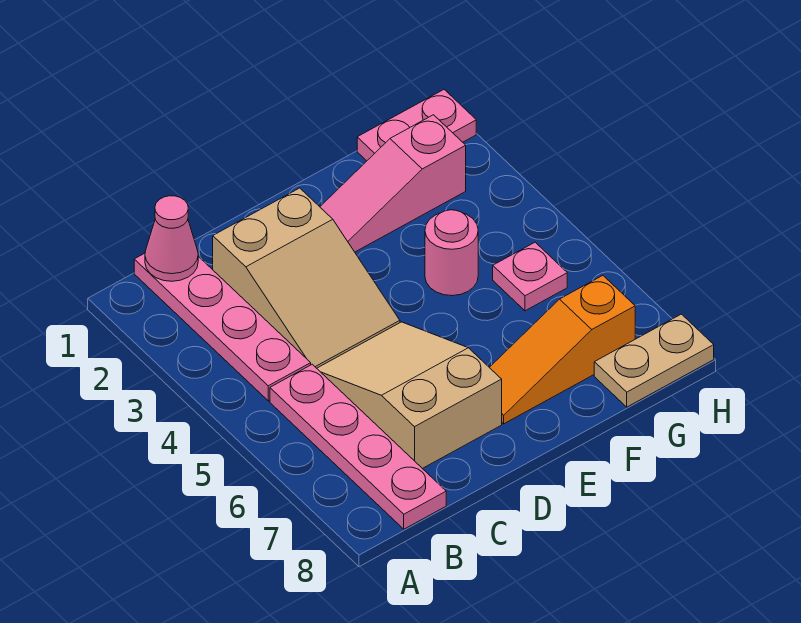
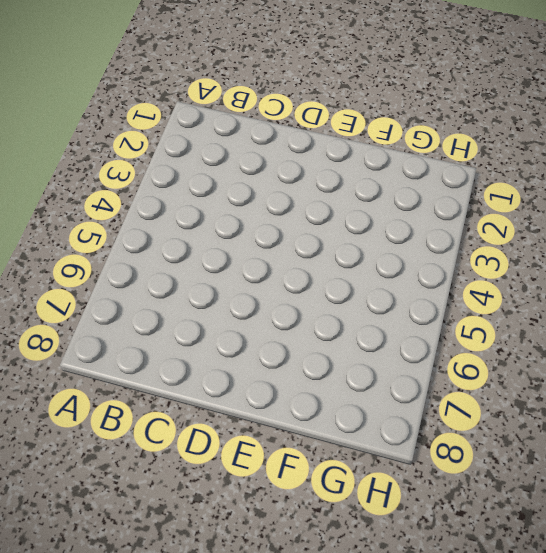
none -> pink plate B1:B4 level 1
none -> pink plate B5:B8 level 1

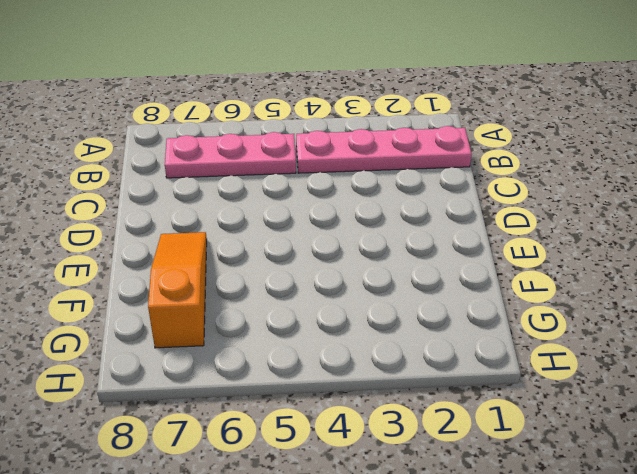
pink plate B5:B7 level 1 -> pink plate B5:B8 level 1
none -> tan slope C2:D4 level 1 top 2
none -> tan slope C5:D7 level 1 top 7

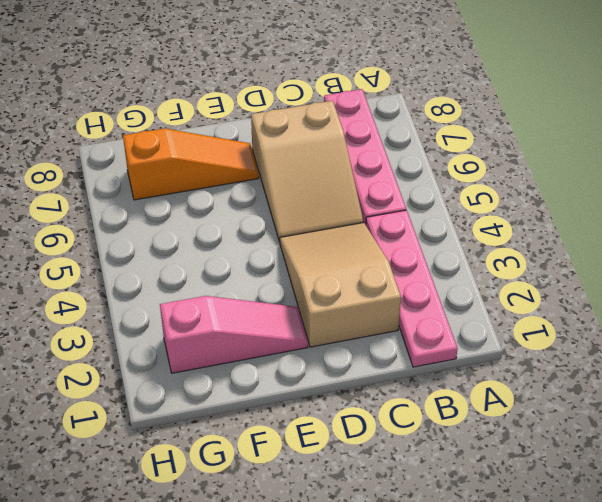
none -> pink round brick F4 level 1
none -> pink plate G1:H1 level 1

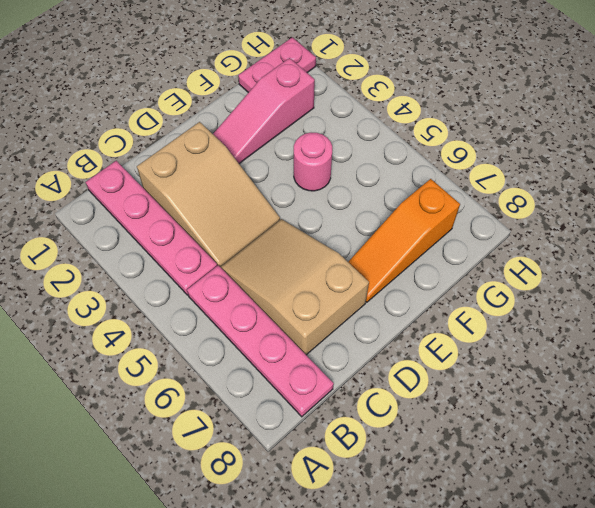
none -> pink plate G5 level 1
none -> tan plate G8:H8 level 1

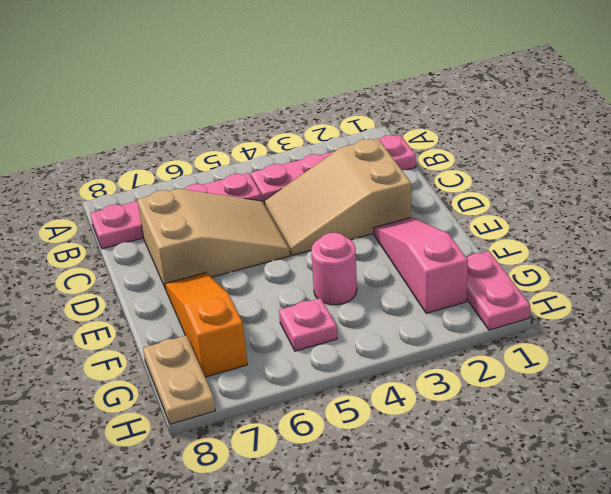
none -> pink cone B1 level 2

